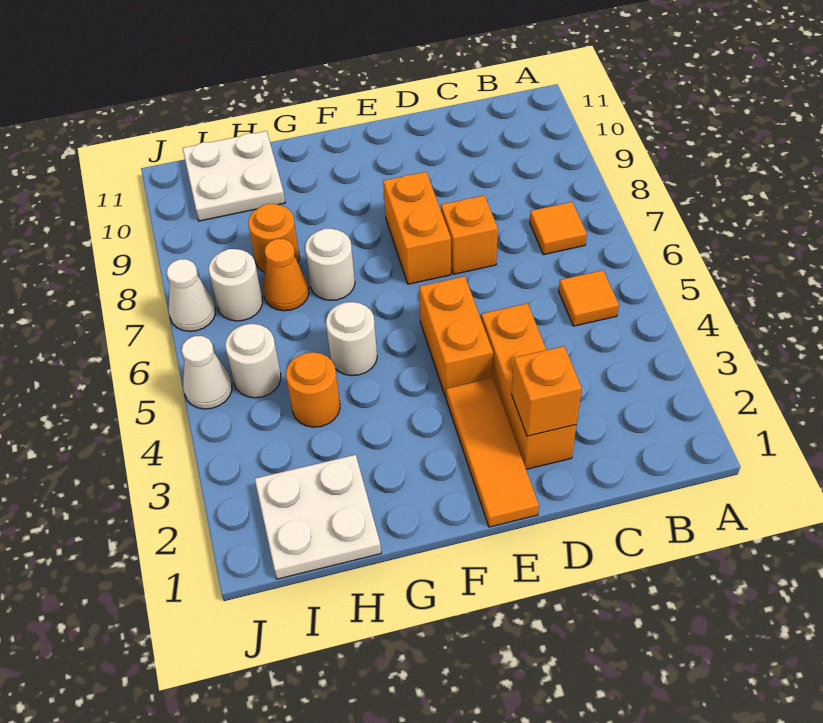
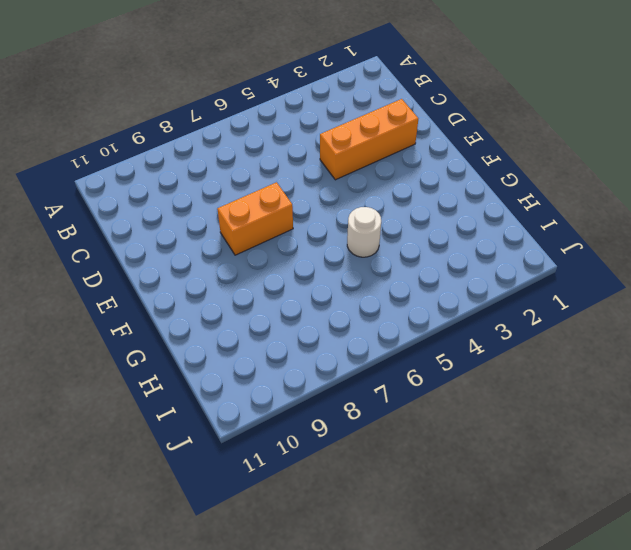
none -> orange tile B5 level 1
none -> orange tile B7 level 1
none -> orange brick D7 level 1

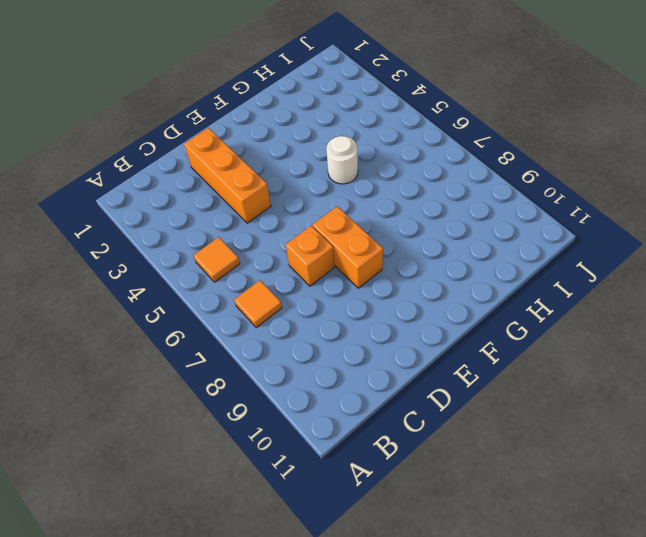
none -> orange tile E1:E3 level 1
none -> orange brick E4:E5 level 1
none -> white round brick G7 level 1

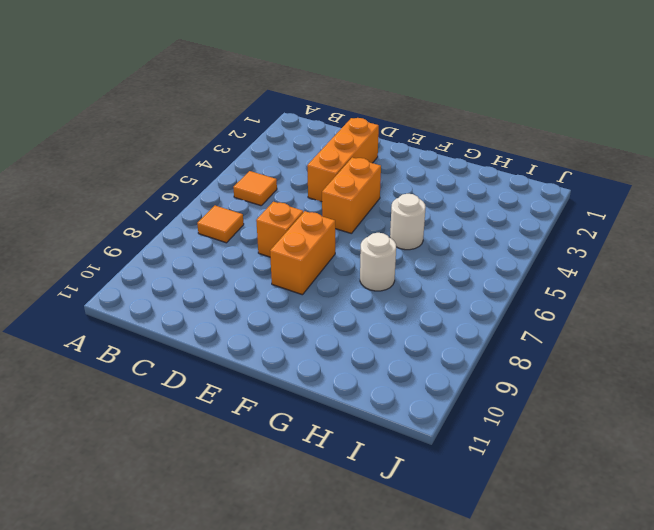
none -> orange tile E1:E3 level 1
none -> white plate H1:I2 level 1
none -> orange round brick H4 level 1

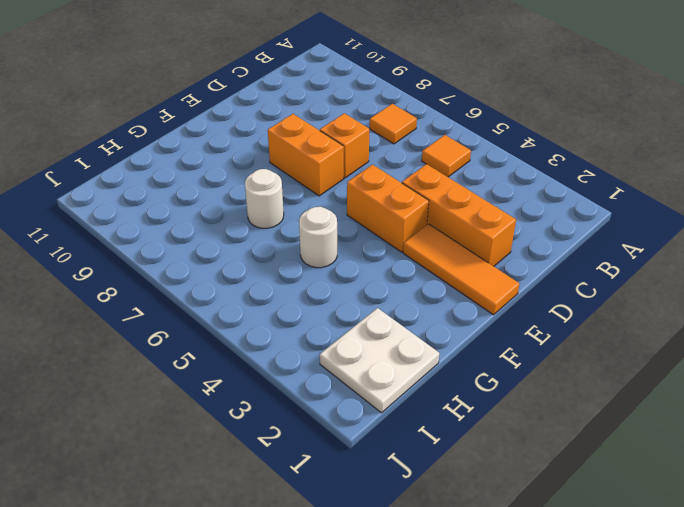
none -> orange round brick H4 level 1
none -> orange cone H7 level 1
none -> orange round brick H8 level 1

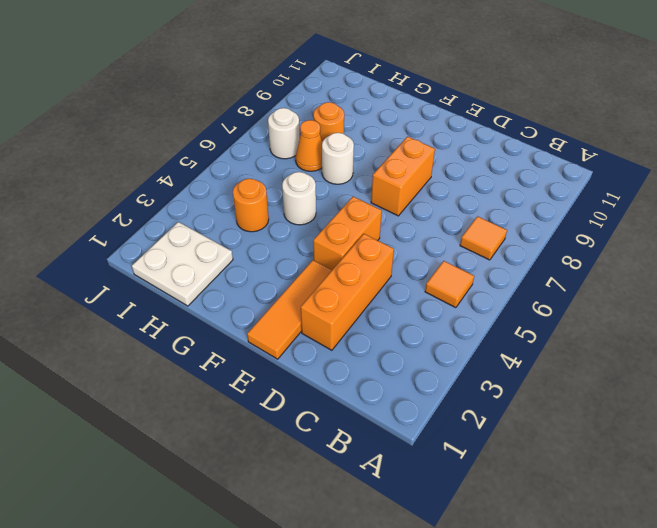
none -> orange brick D7 level 1
none -> white plate H10:I11 level 1
none -> white round brick I5 level 1

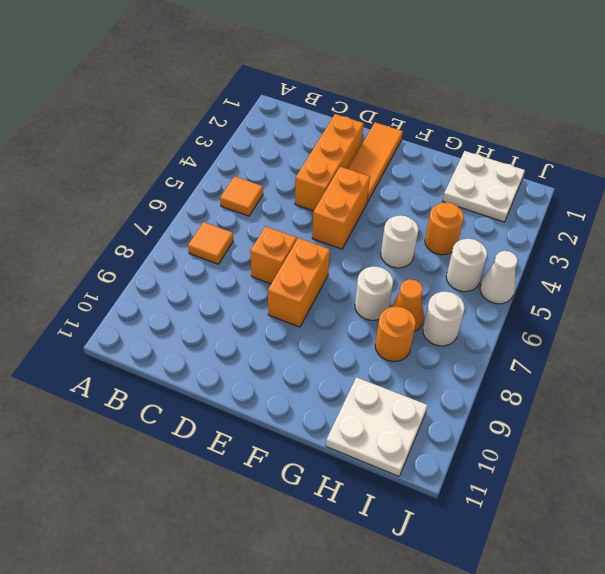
none -> white cone J7 level 1
none -> orange brick D2 level 2

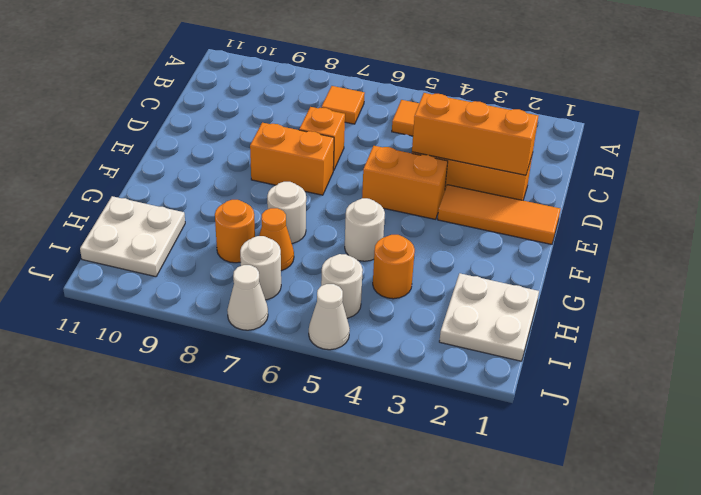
orange brick D2:D4 level 2 -> orange brick D2 level 2

